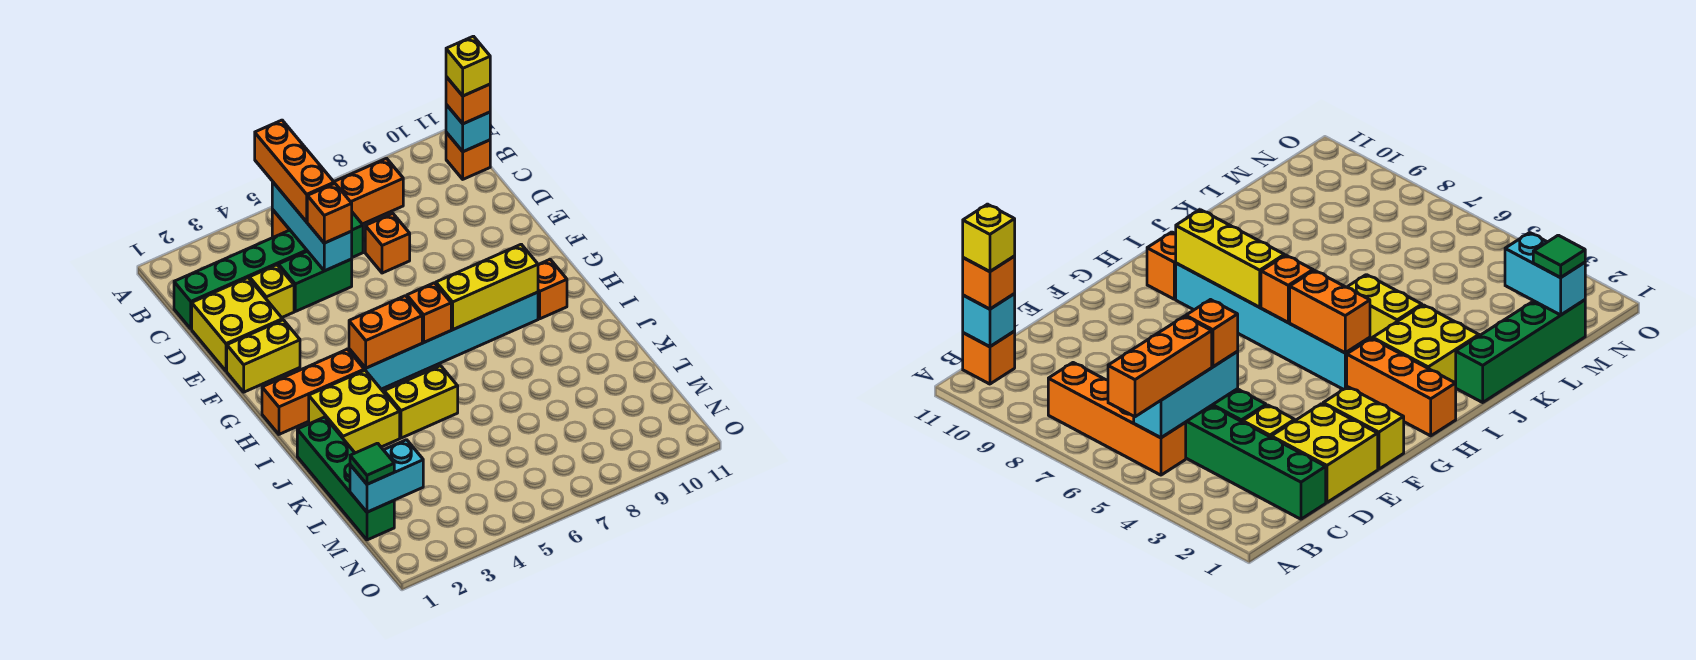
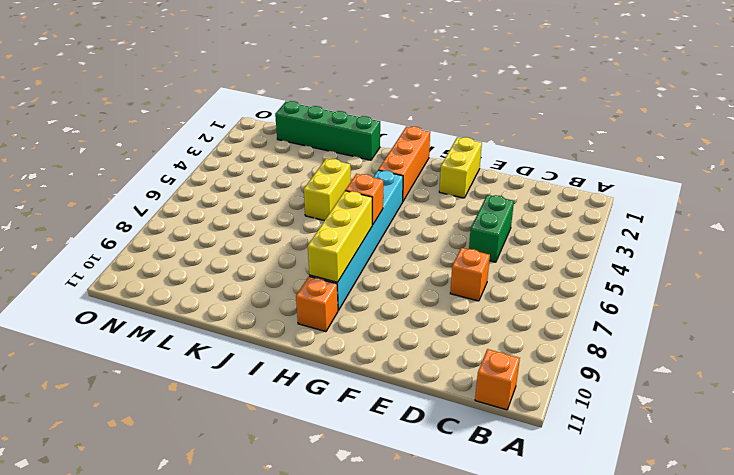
none -> orange brick B5:B8 level 1
none -> green brick C1:C6 level 1
none -> yellow brick D1:E2 level 1

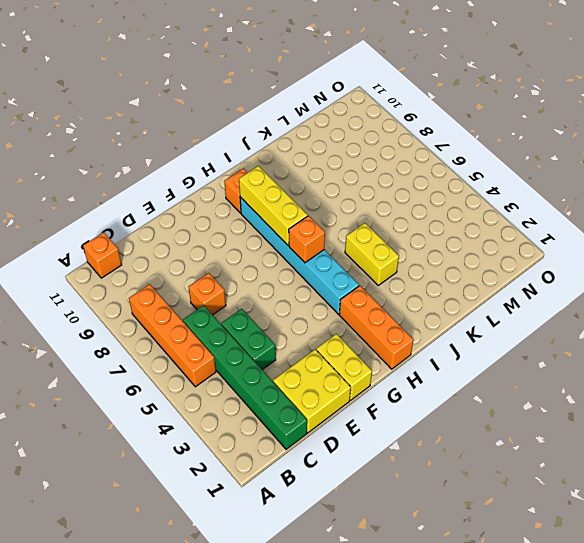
none -> yellow brick D3 level 1
none -> yellow brick I2:J3 level 1
none -> green brick J1:M1 level 1

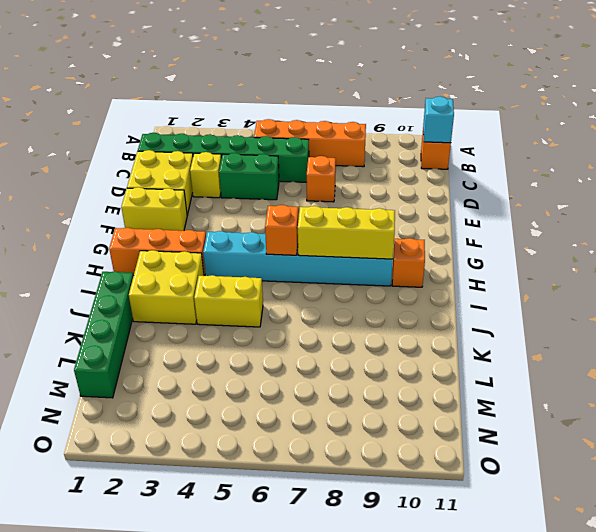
none -> cyan brick B5:D5 level 2
none -> orange brick H4:H5 level 2
none -> cyan brick M1:M2 level 2

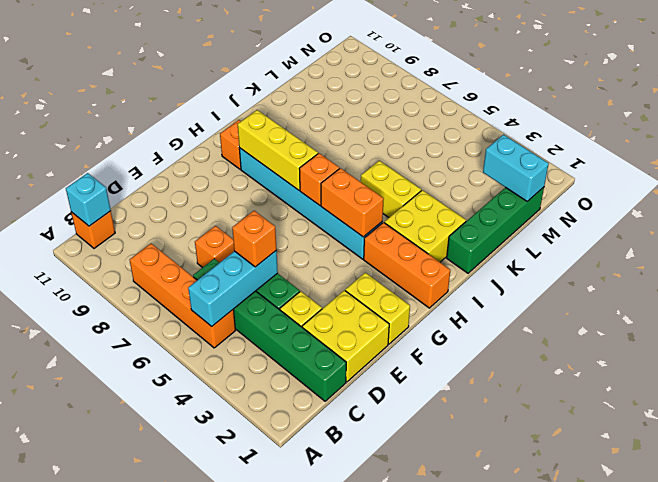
none -> orange brick A5:C5 level 3
none -> orange brick B11 level 3
none -> green tile M1 level 3

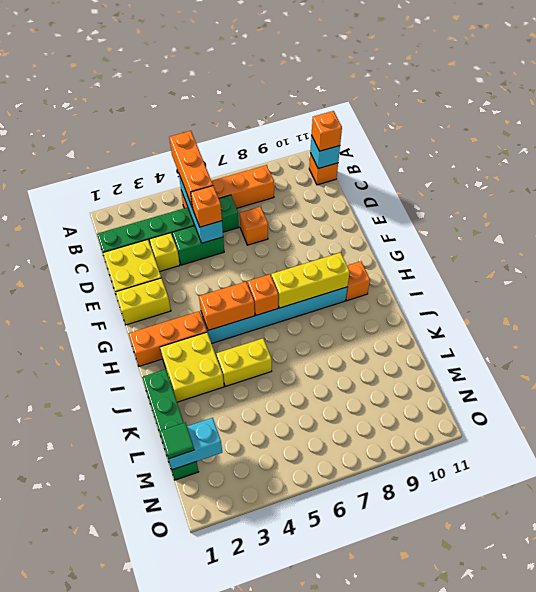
none -> yellow brick B11 level 4

